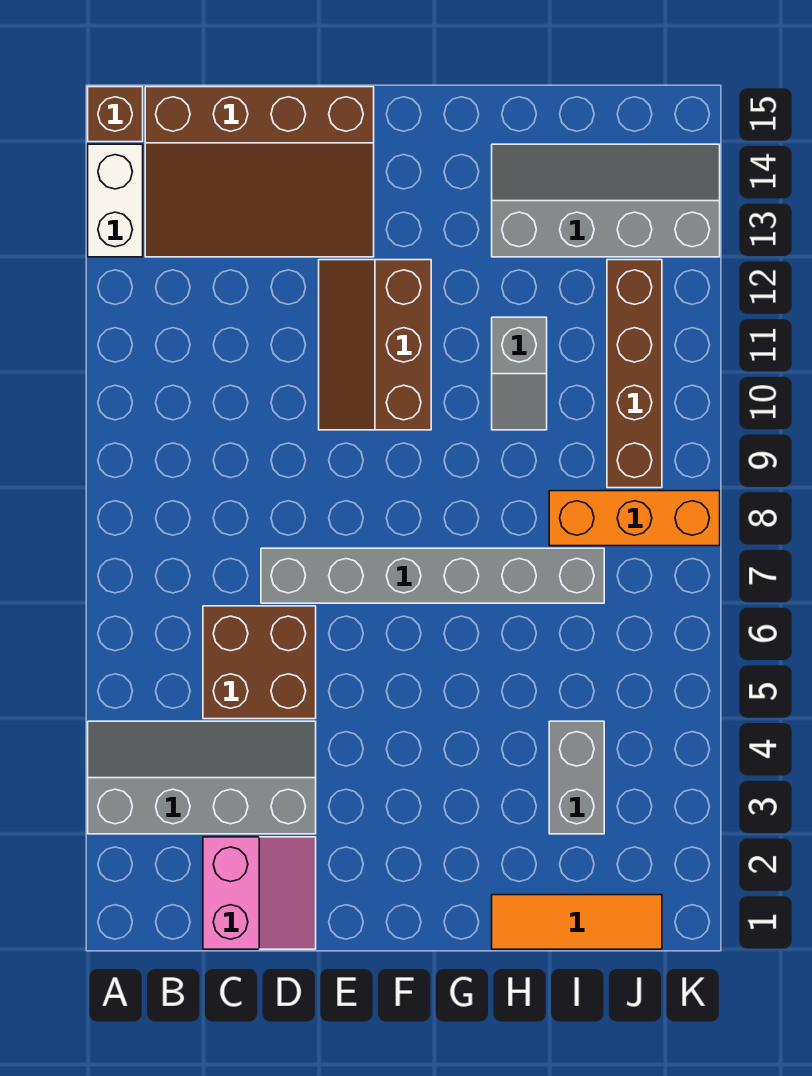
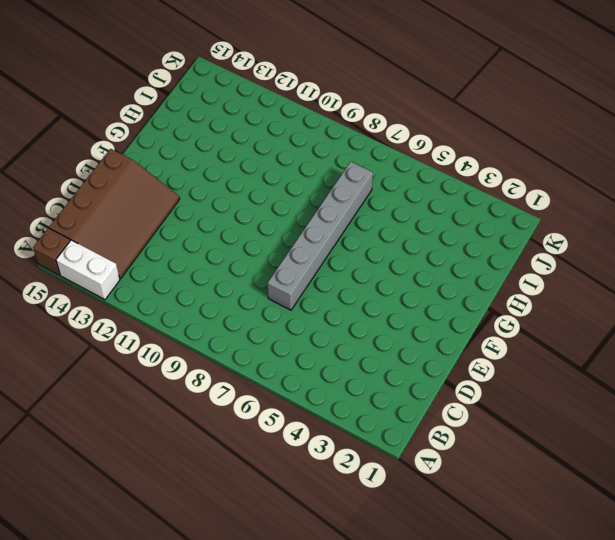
none -> grey slope A3:D4 level 1 top 3
none -> pink slope C1:D2 level 1 top C
none -> brown brick C5:D6 level 1

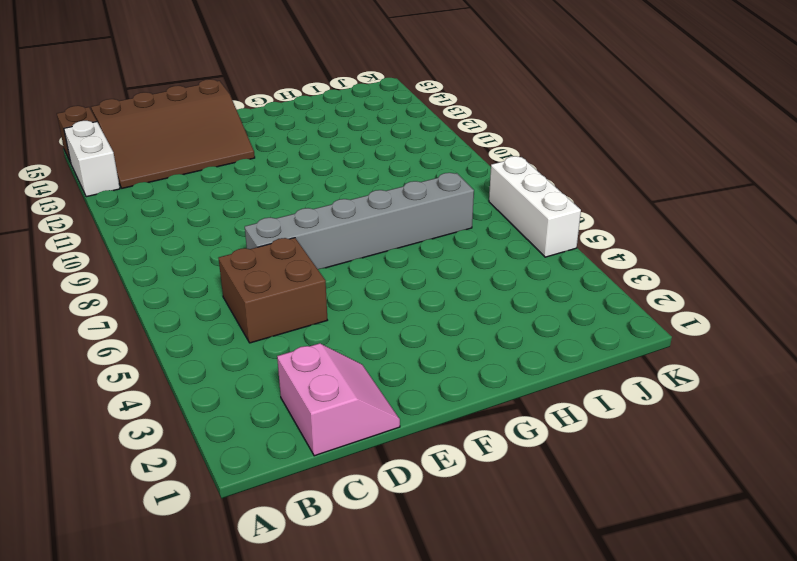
white brick K5:K7 level 1 -> none
none -> grey slope A3:D4 level 1 top 3
none -> brown slope E10:F12 level 1 top F
none -> orange tile H1:J1 level 1

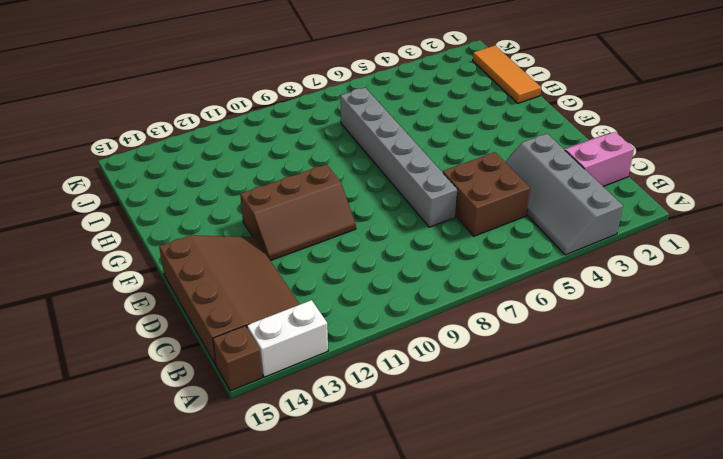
none -> grey slope H10:H11 level 1 top 11
none -> grey slope H13:K14 level 1 top 13
none -> grey brick I3:I4 level 1

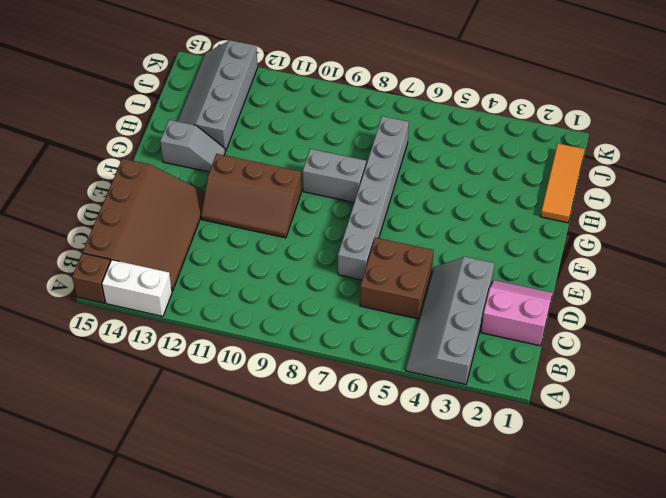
grey brick G8:G9 level 1 -> grey brick I3:I4 level 1
grey slope G13:G14 level 1 top 14 -> grey slope H10:H11 level 1 top 11
none -> orange brick I8:K8 level 1
none -> brown brick J9:J12 level 1

